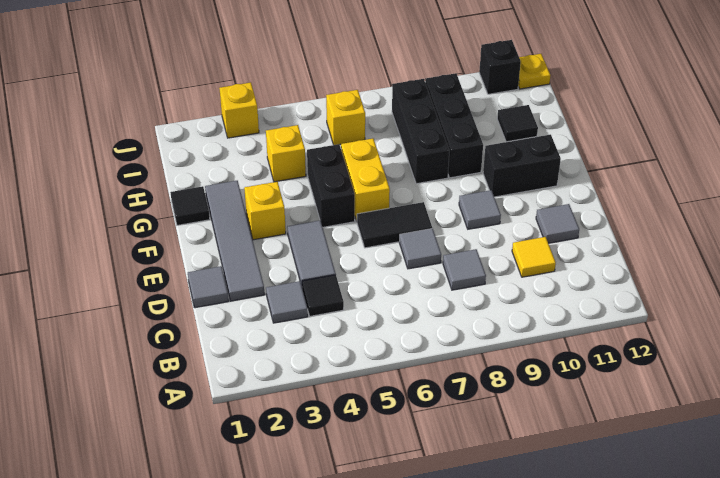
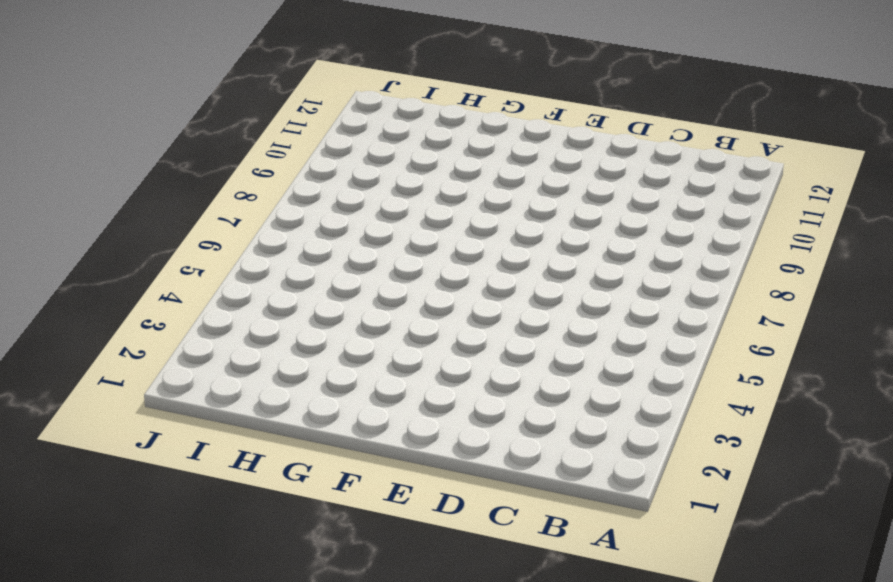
none -> grey tile C3 level 1
none -> black tile C4 level 1
none -> grey tile C8 level 1

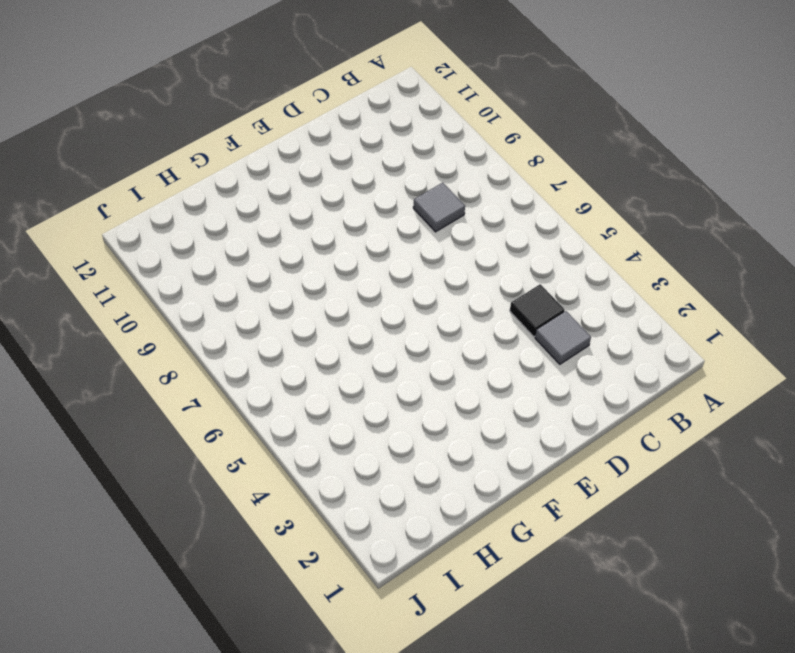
none -> yellow tile C10 level 1
none -> grey tile D1 level 1
none -> grey tile D2:G2 level 1

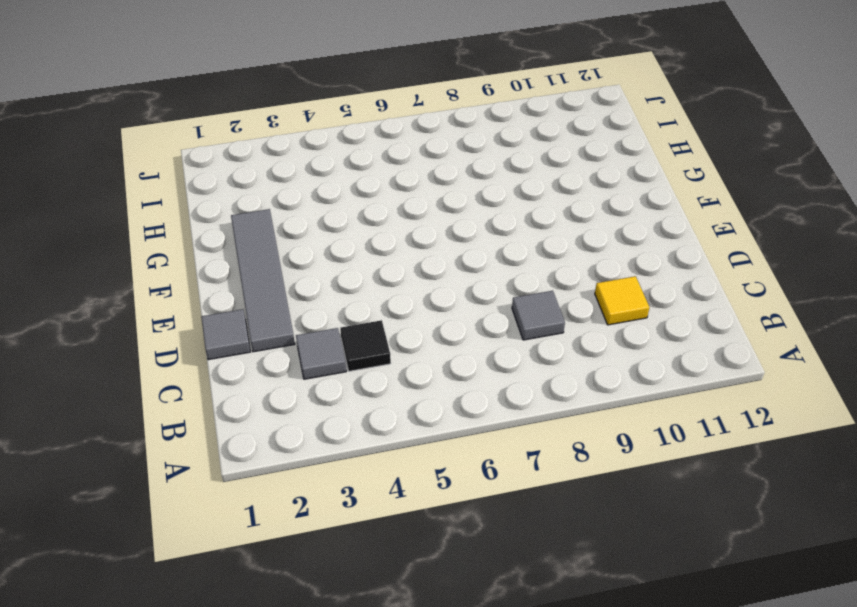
none -> grey tile D4:E4 level 1
none -> grey tile D7 level 1
none -> grey tile D11 level 1

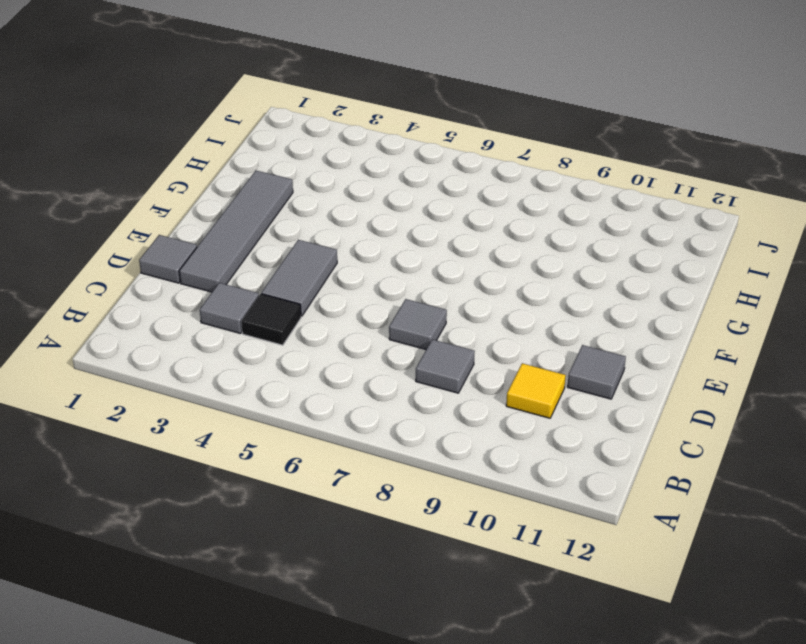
none -> black tile E6:E7 level 1
none -> grey tile E9 level 1
none -> yellow brick F3 level 1

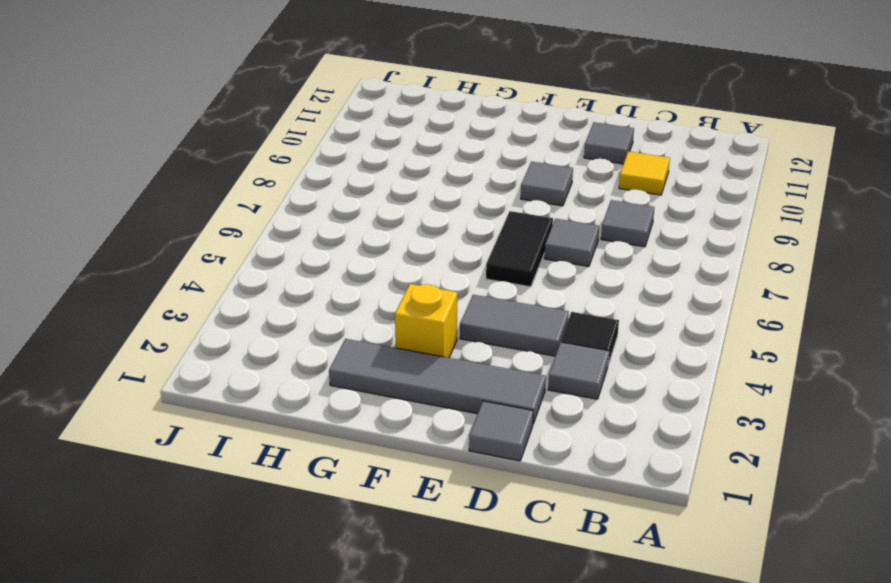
none -> black brick F5:G5 level 1
none -> yellow brick F6:G6 level 1
none -> black brick F10:F11 level 1

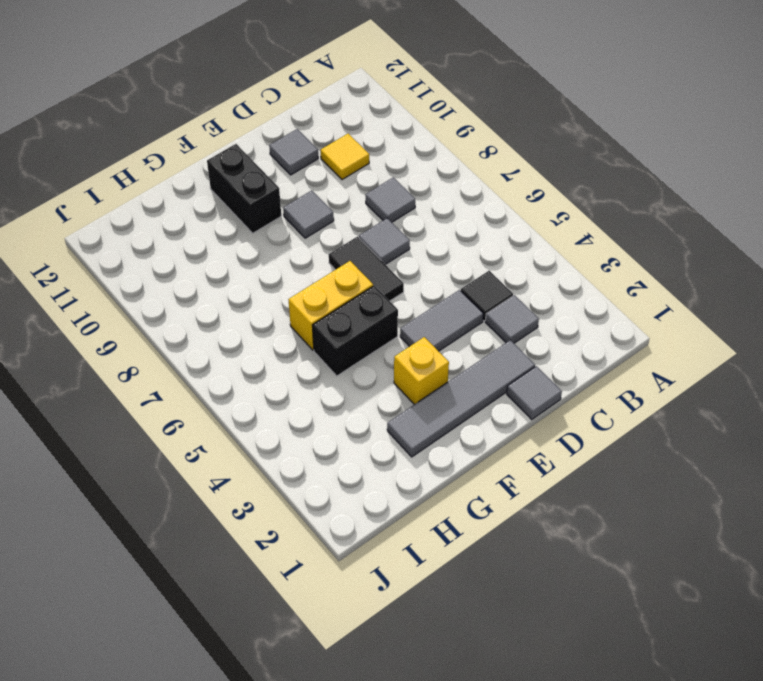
none -> black tile G1 level 1
none -> black brick G8:I8 level 1
none -> black brick G9:I9 level 1

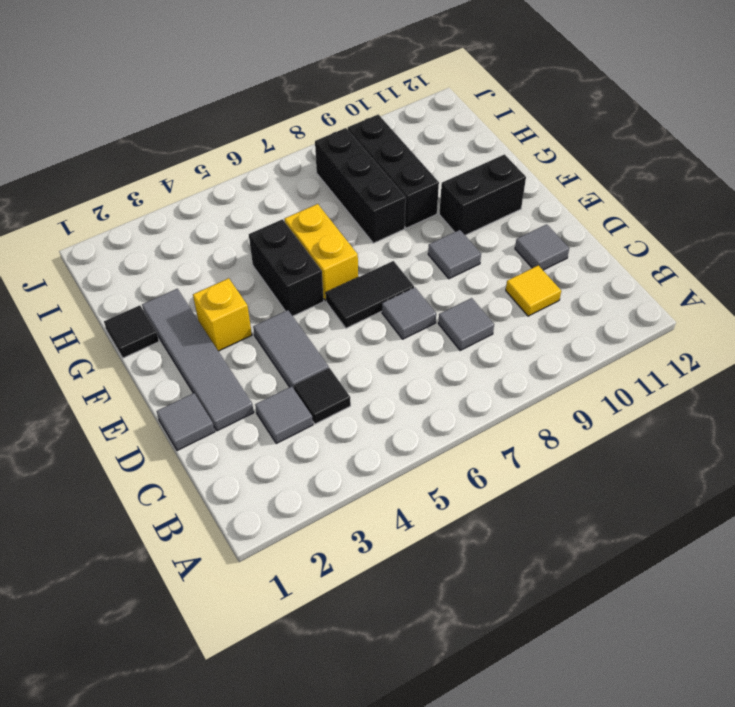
none -> yellow brick H4 level 1
none -> black tile H11 level 1
none -> yellow brick I6 level 1

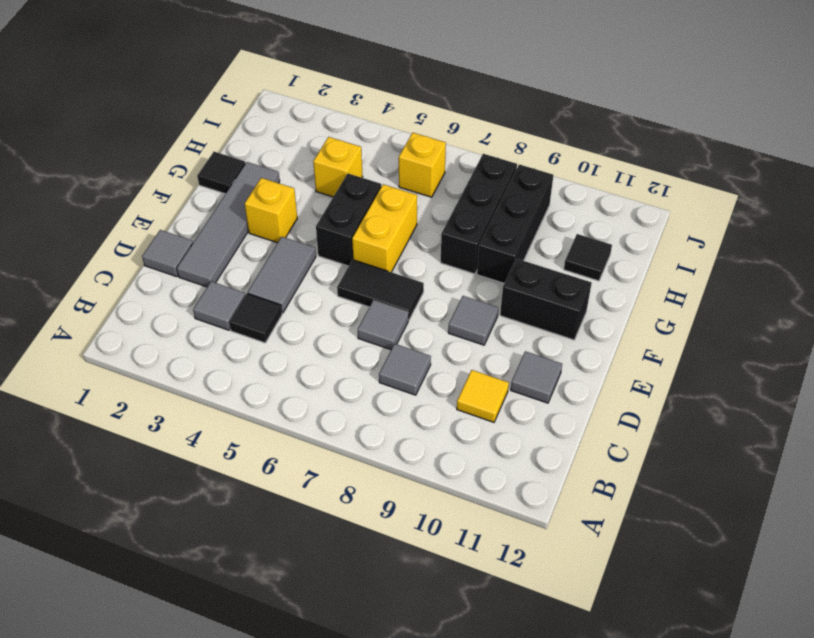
none -> yellow brick J3 level 1
none -> black brick J11 level 1
none -> yellow plate J12 level 1

